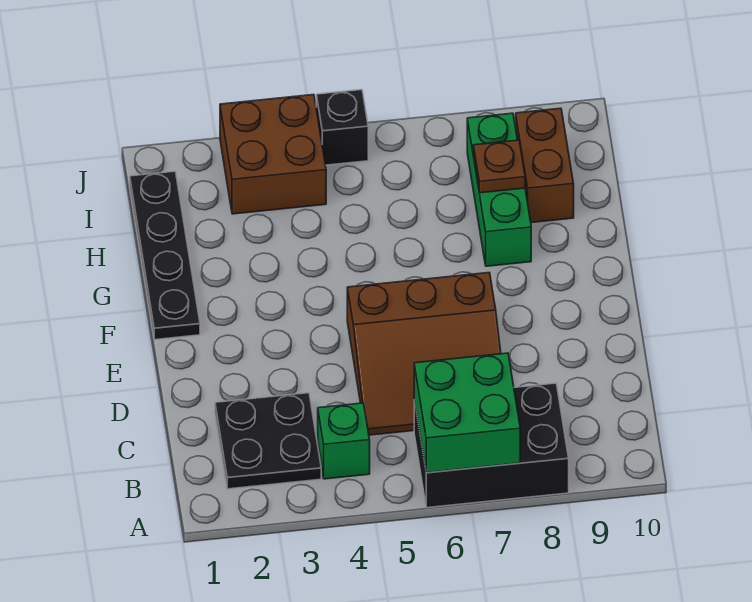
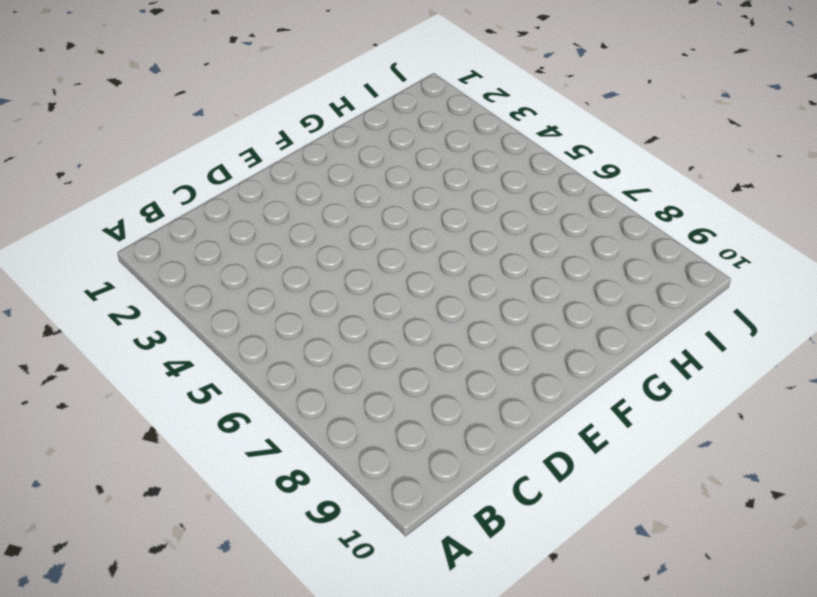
none -> black brick A6:B8 level 1
none -> black plate B2:C3 level 1

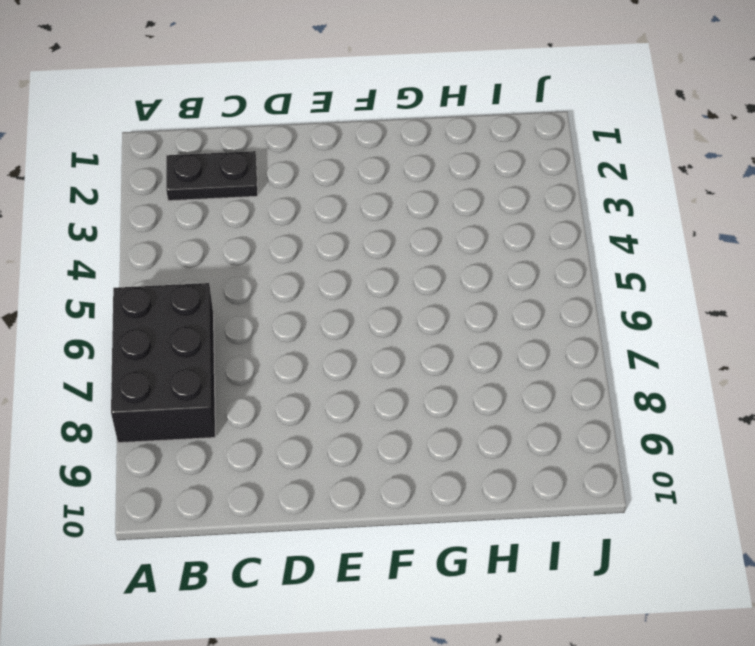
black plate B2:C2 level 1 -> black plate B2:C3 level 1
none -> green brick B4 level 1
none -> brown slope C5:E7 level 1 top E

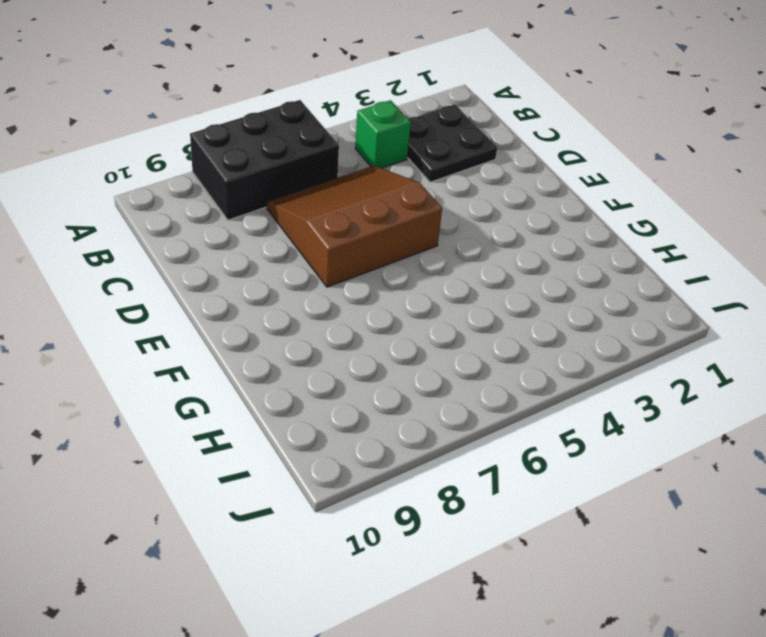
none -> black plate F1:I1 level 1
none -> green brick G8:I8 level 1

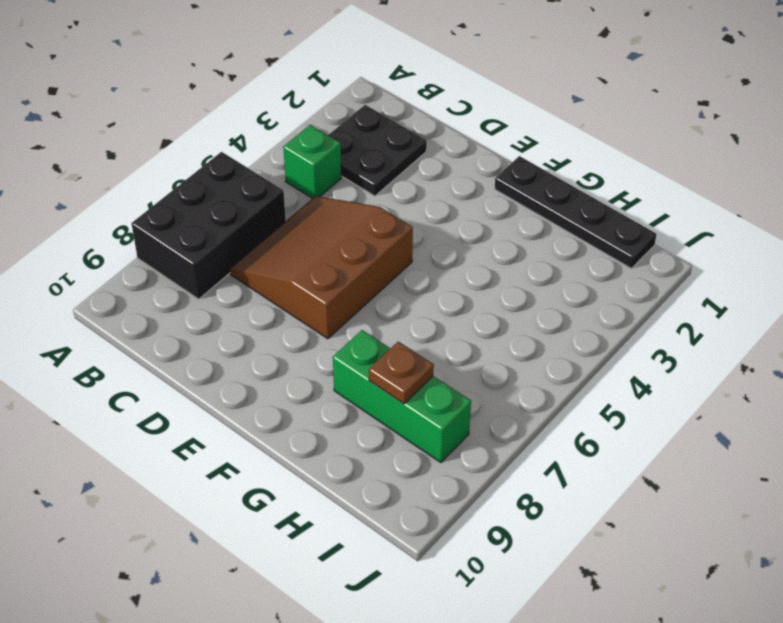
none -> brown brick H9:I9 level 1
none -> brown brick I3:J4 level 1

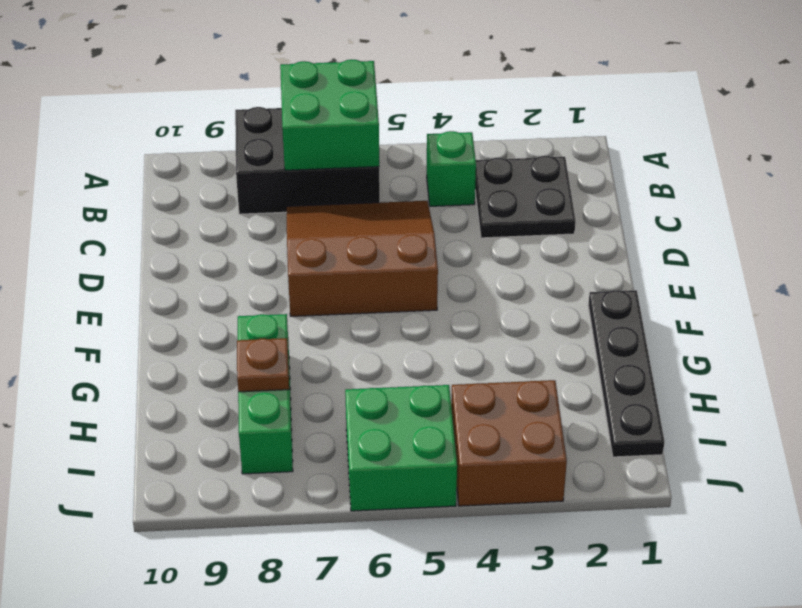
green brick I5:J6 level 1 -> black brick J5 level 1
none -> brown brick H9:I9 level 1

